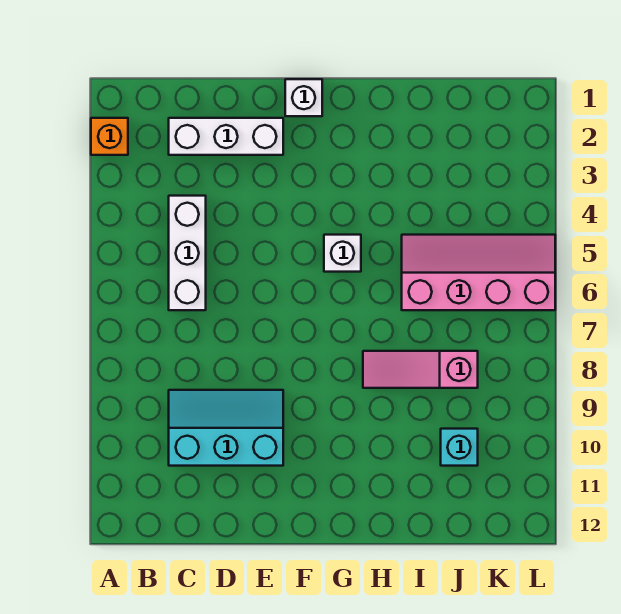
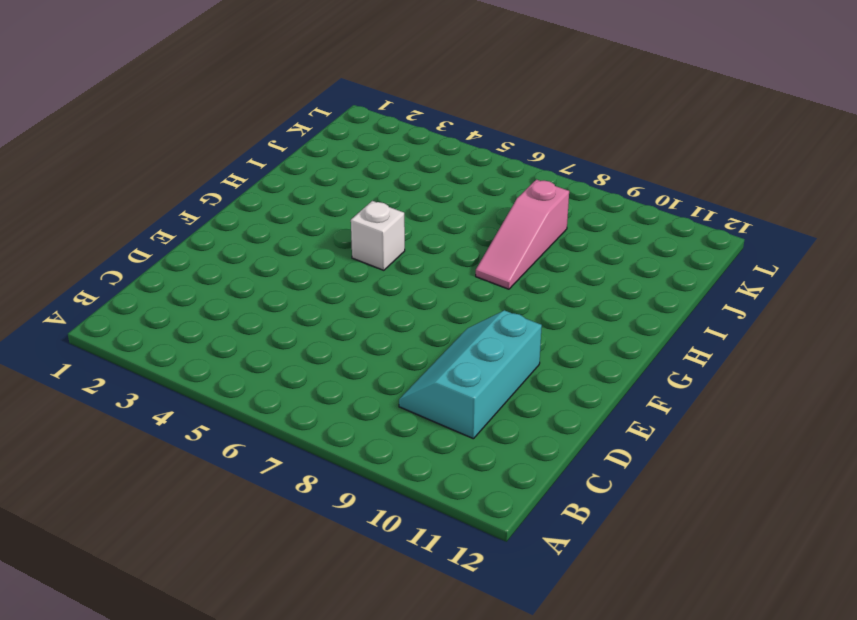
none -> orange brick A2 level 1
none -> white brick C2:E2 level 1

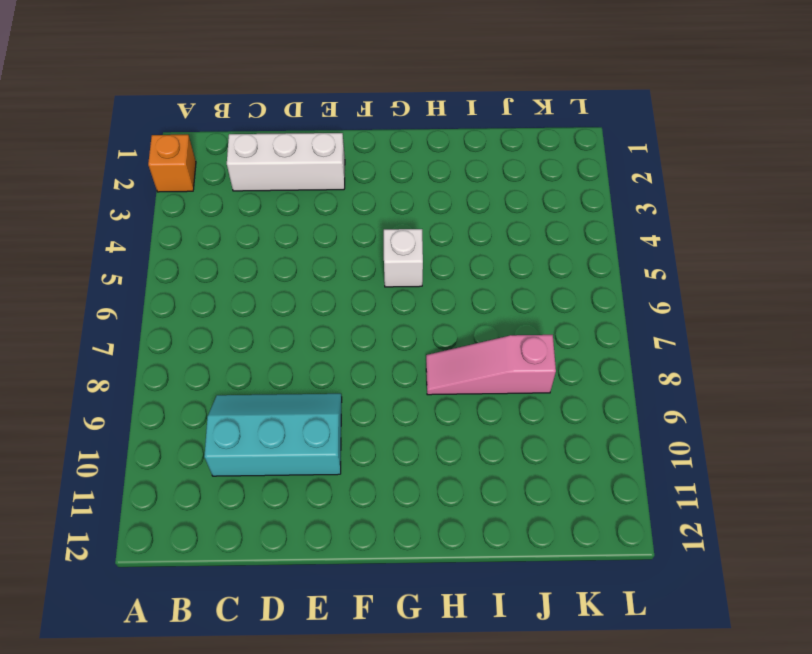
none -> white brick C4:C6 level 1
none -> white brick F1 level 1

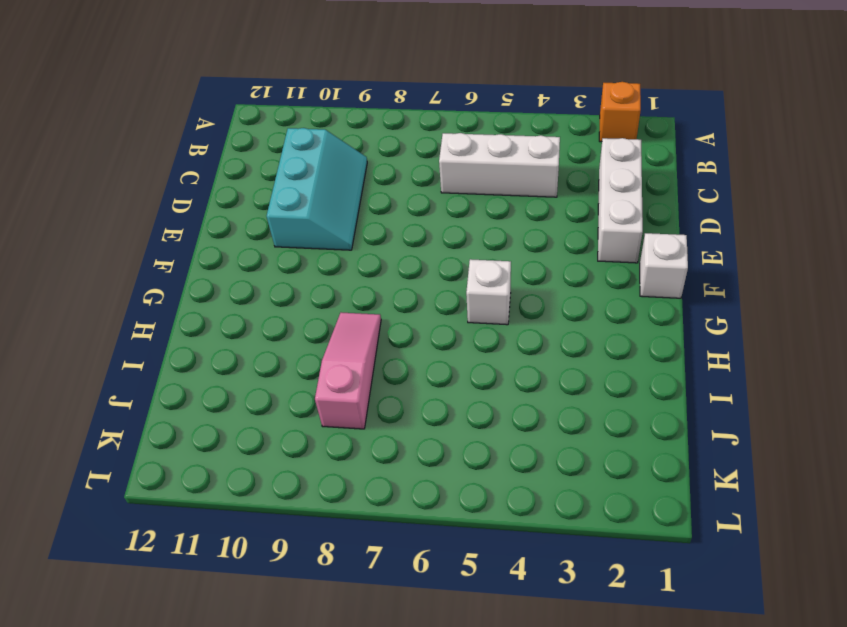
none -> pink slope I5:L6 level 1 top 6
none -> cyan brick J10 level 1

